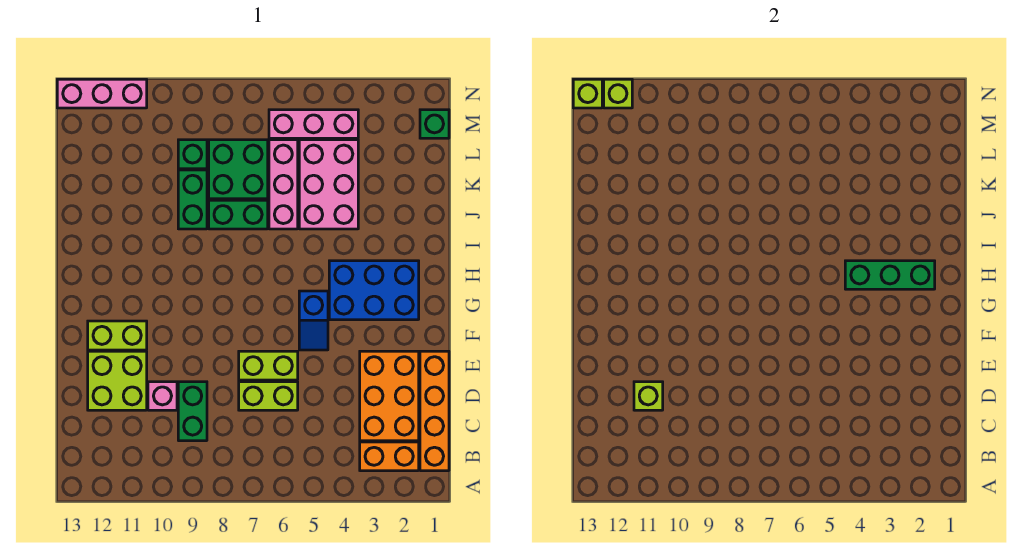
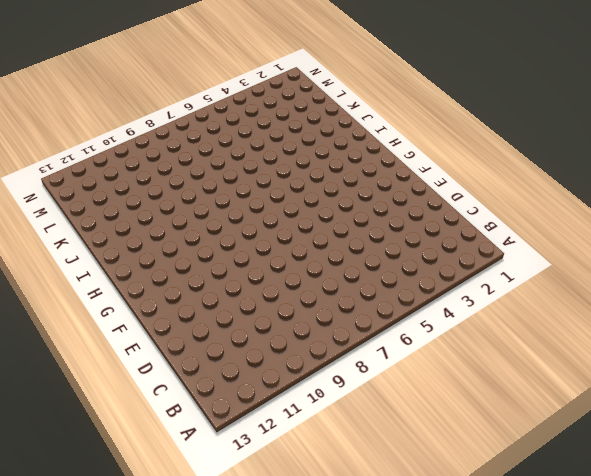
none -> orange brick B1:E1 level 1
none -> orange brick B2:B3 level 1
none -> orange brick C2:E3 level 1

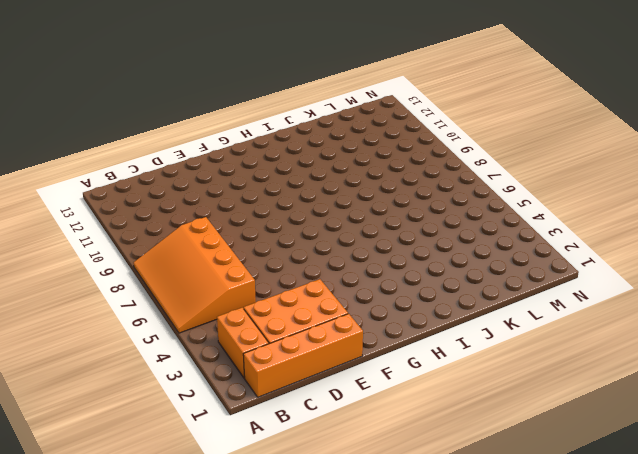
orange slope A5:C8 level 1 top C -> none
none -> green brick C9:D9 level 1
none -> lime brick D6:D7 level 1
none -> pink brick D10 level 1

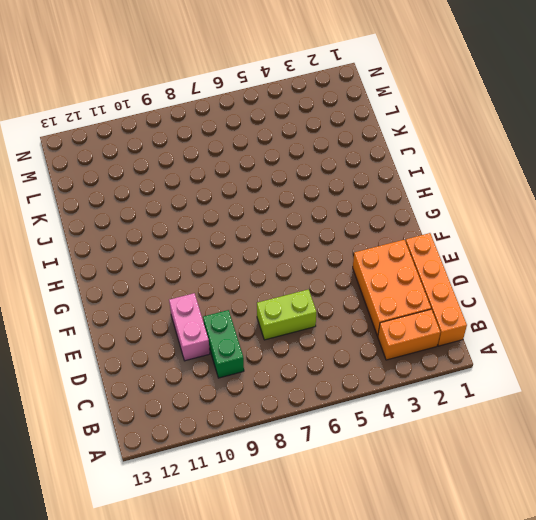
pink brick D10:E10 level 1 -> pink brick D10 level 1
none -> lime brick D11:E12 level 1
none -> lime brick E6:E7 level 1
none -> blue slope F5:G5 level 1 top G

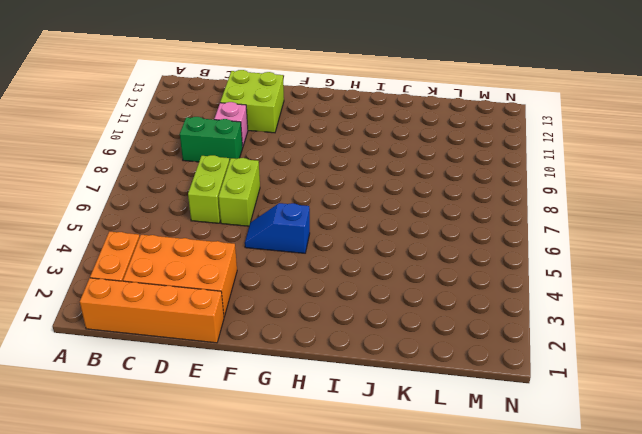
none -> lime brick F11:F12 level 1
none -> blue brick G2:H4 level 1
none -> pink brick J4:L5 level 1

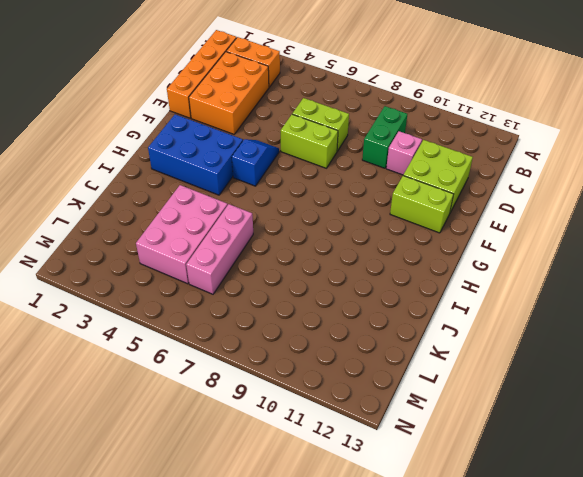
none -> green brick J7:J8 level 1
none -> green brick J9:K9 level 1
none -> green brick K7:L8 level 1

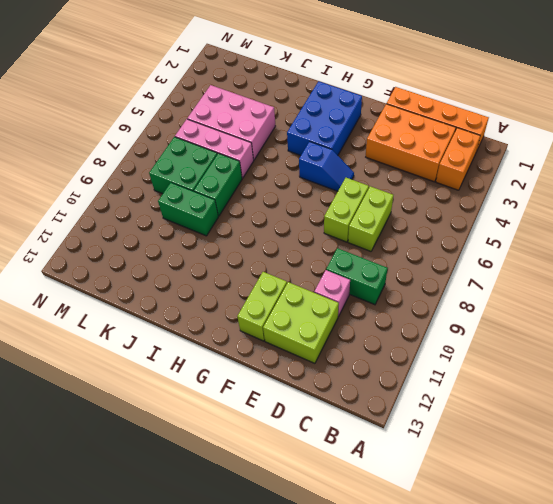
none -> green brick L9 level 1
none -> green brick M1 level 1
none -> pink brick M4:M6 level 1

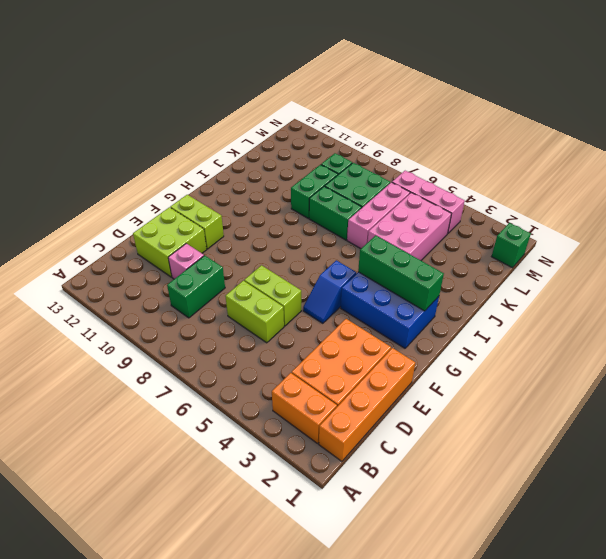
none -> pink brick N11:N13 level 1
none -> lime brick D11 level 2
none -> lime brick N12 level 2

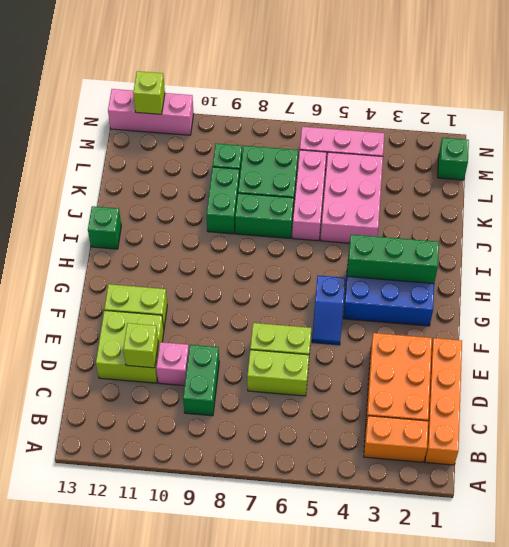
green brick I13 level 1 -> none
none -> lime brick N13 level 2

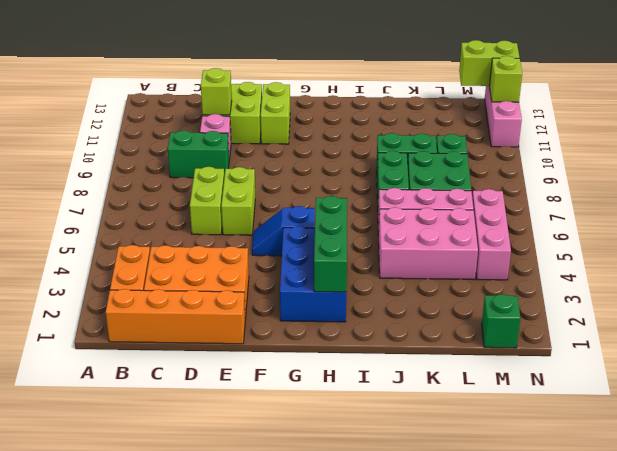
lime brick M13:N13 level 2 -> lime brick N13 level 2

